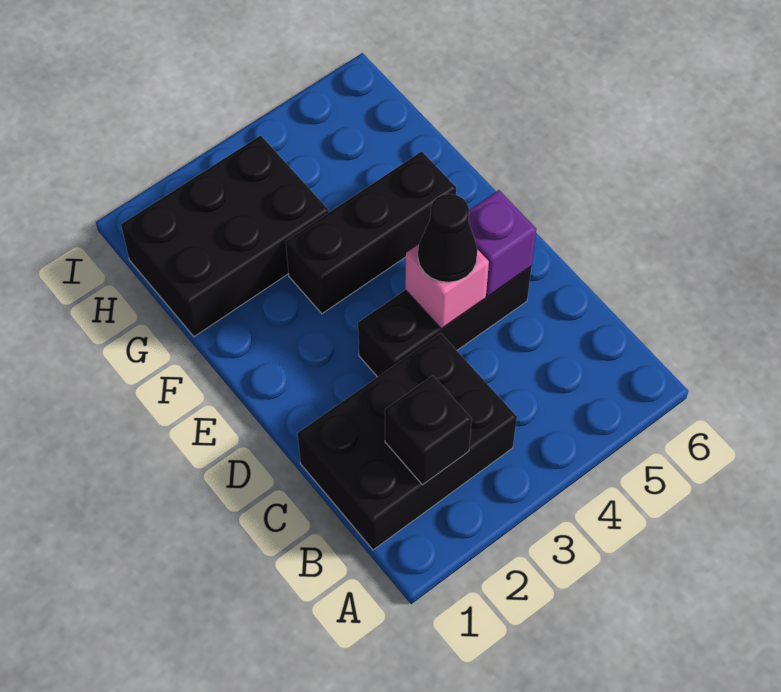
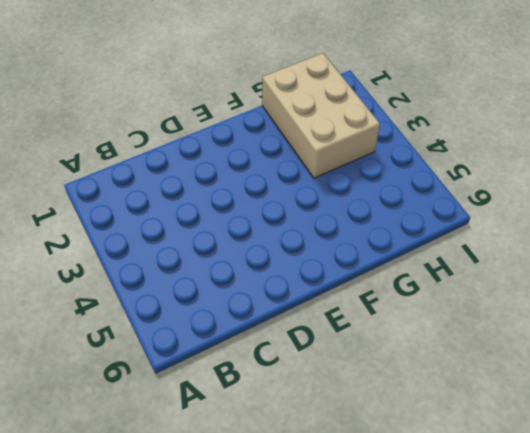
tan brick G1:H3 level 1 -> black brick G1:H3 level 1
none -> black brick B1:C3 level 1
none -> black brick D3:D5 level 1

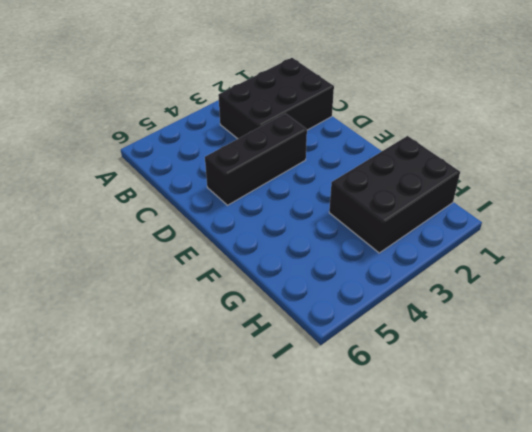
none -> black brick F3:F5 level 1
none -> black brick B2 level 2

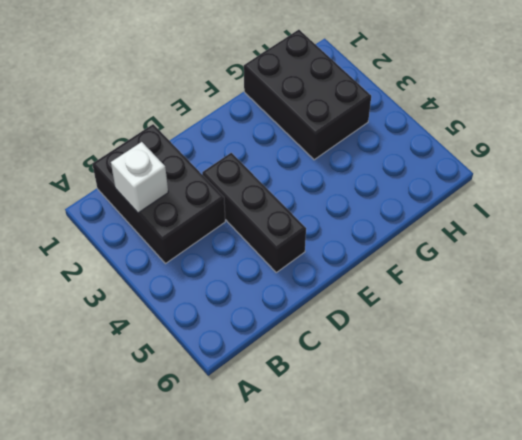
white brick B2 level 2 -> black brick B2 level 2
none -> black brick F3:F5 level 1
none -> pink brick D4 level 2

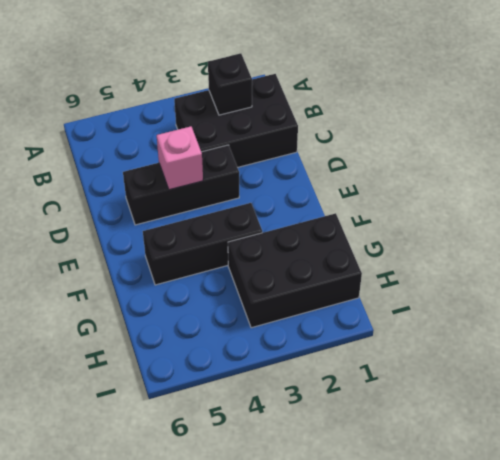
none -> purple brick D5 level 2
none -> black cone D4 level 3

